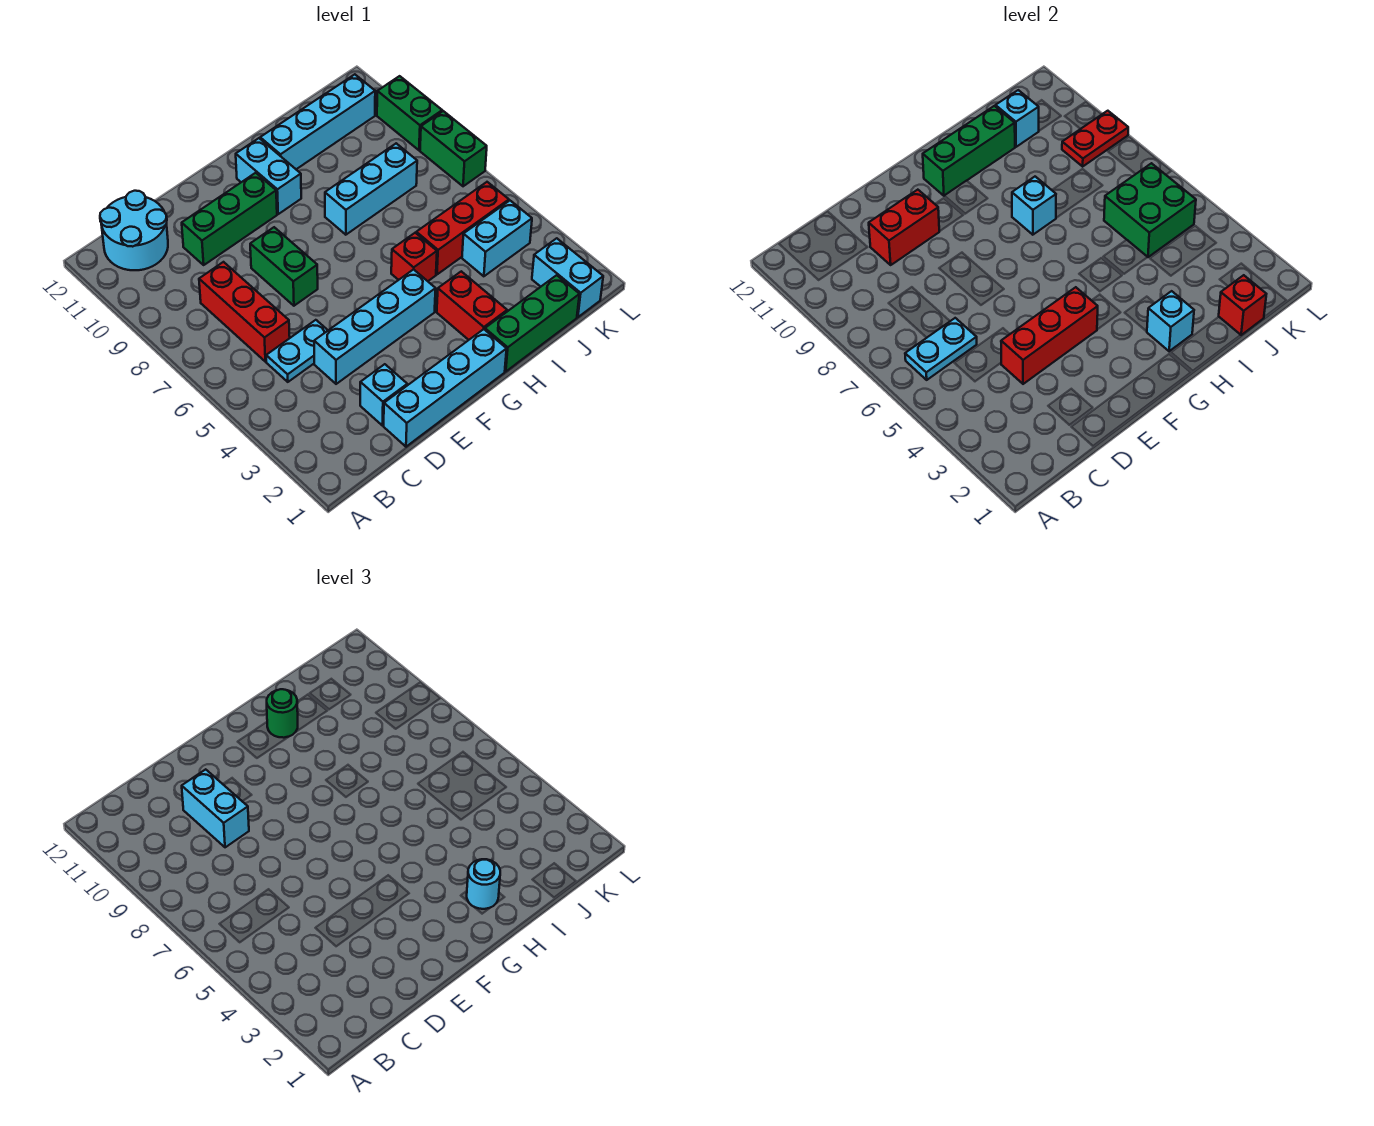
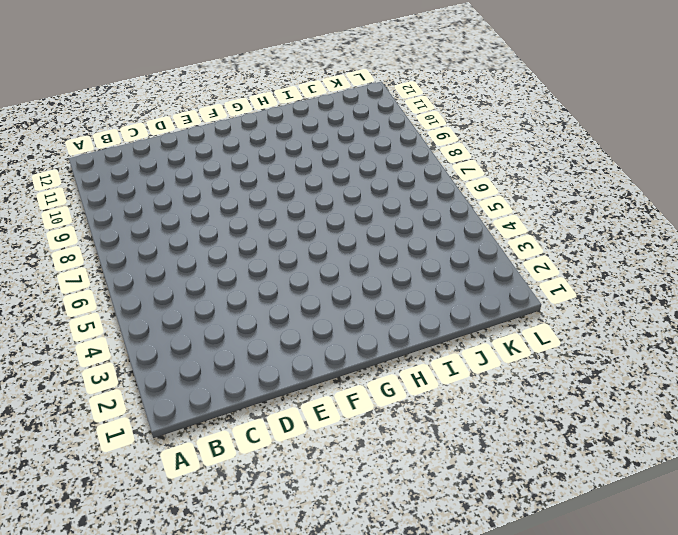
none -> cyan round brick B11:C12 level 1
none -> cyan plate C5:D5 level 1
none -> red brick C6:C8 level 1
none -> cyan brick D1:G1 level 1

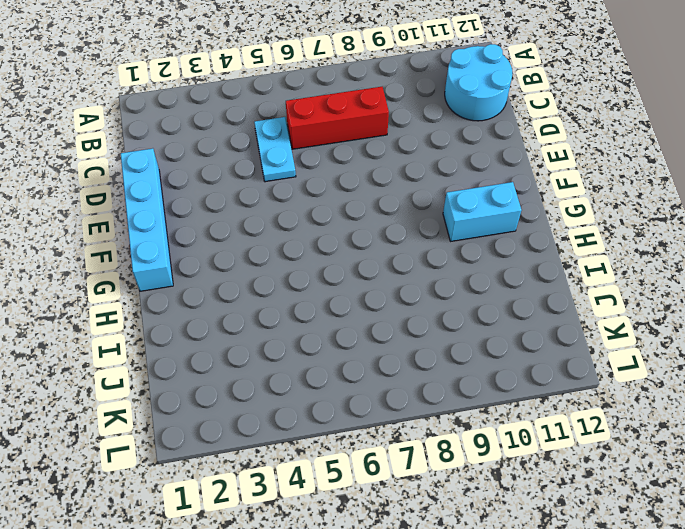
none -> cyan brick D2 level 1
none -> cyan brick D4:G4 level 1
none -> green brick D10:F10 level 1
none -> green brick E7:E8 level 1

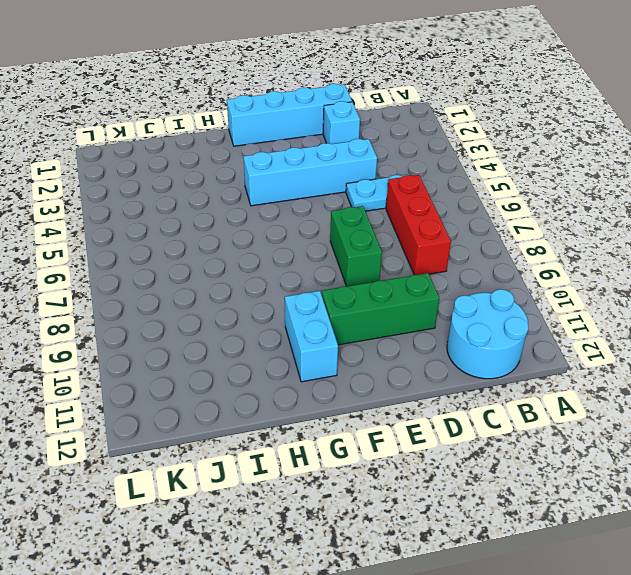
none -> green brick H1:J1 level 1
none -> red brick H2:H3 level 1
none -> red brick H5 level 1
none -> cyan brick H8:J8 level 1

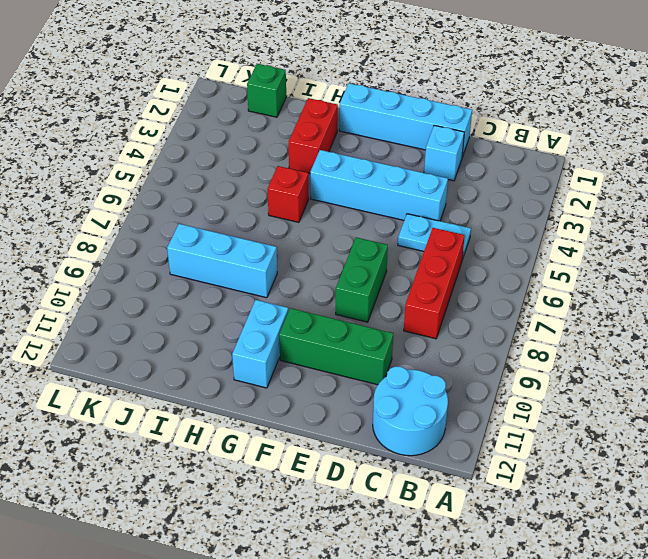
green brick J1 level 1 -> green brick H1:J1 level 1
none -> cyan brick H11:K11 level 1
none -> red brick I5:K5 level 1
none -> cyan brick J4:K4 level 1
none -> cyan brick K1:K2 level 1

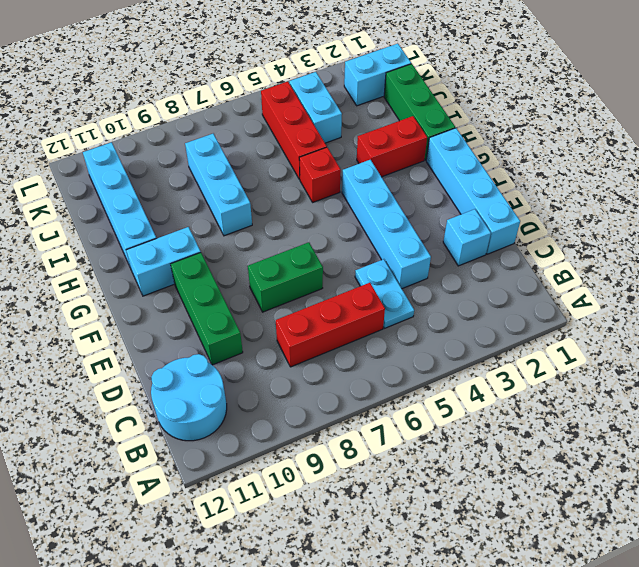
none -> green brick L7:L8 level 1
none -> green brick L9:L10 level 1
none -> cyan plate B6:C6 level 2
none -> red brick D4:F4 level 2

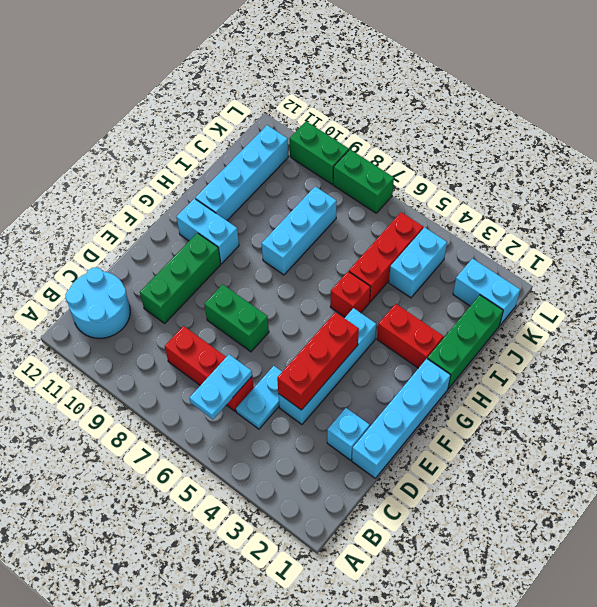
none -> red brick D10:E10 level 2
none -> green brick G11:I11 level 2
none -> cyan brick H2 level 2
none -> cyan brick H8 level 2

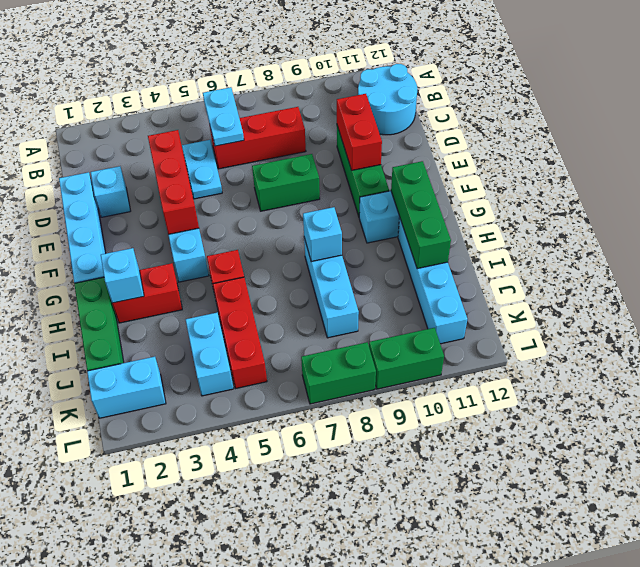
none -> red brick J1 level 2
none -> green brick J5:K6 level 2
none -> cyan brick J11 level 2
none -> red plate K9:L9 level 2

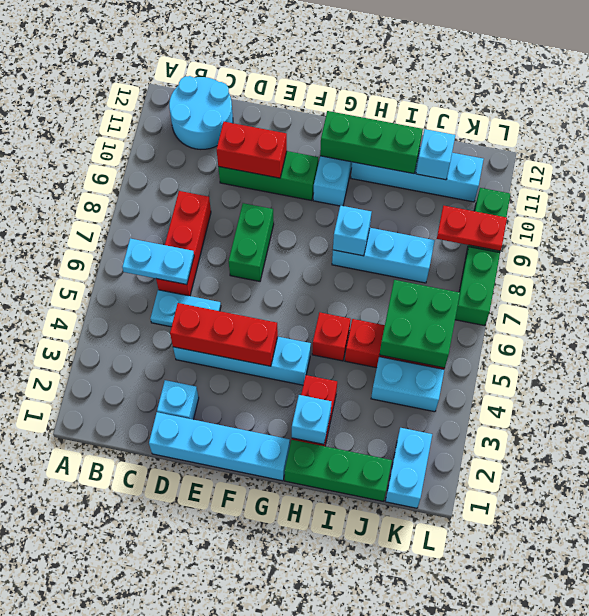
none -> red brick J1 level 2
none -> cyan brick D9:D10 level 3
none -> cyan round brick H2 level 3
none -> green round brick H11 level 3

